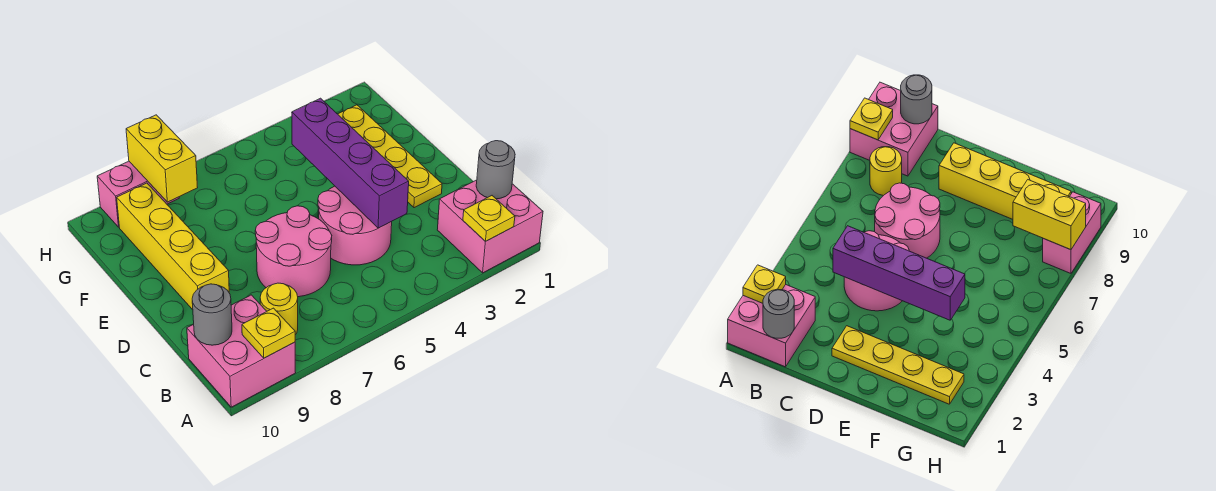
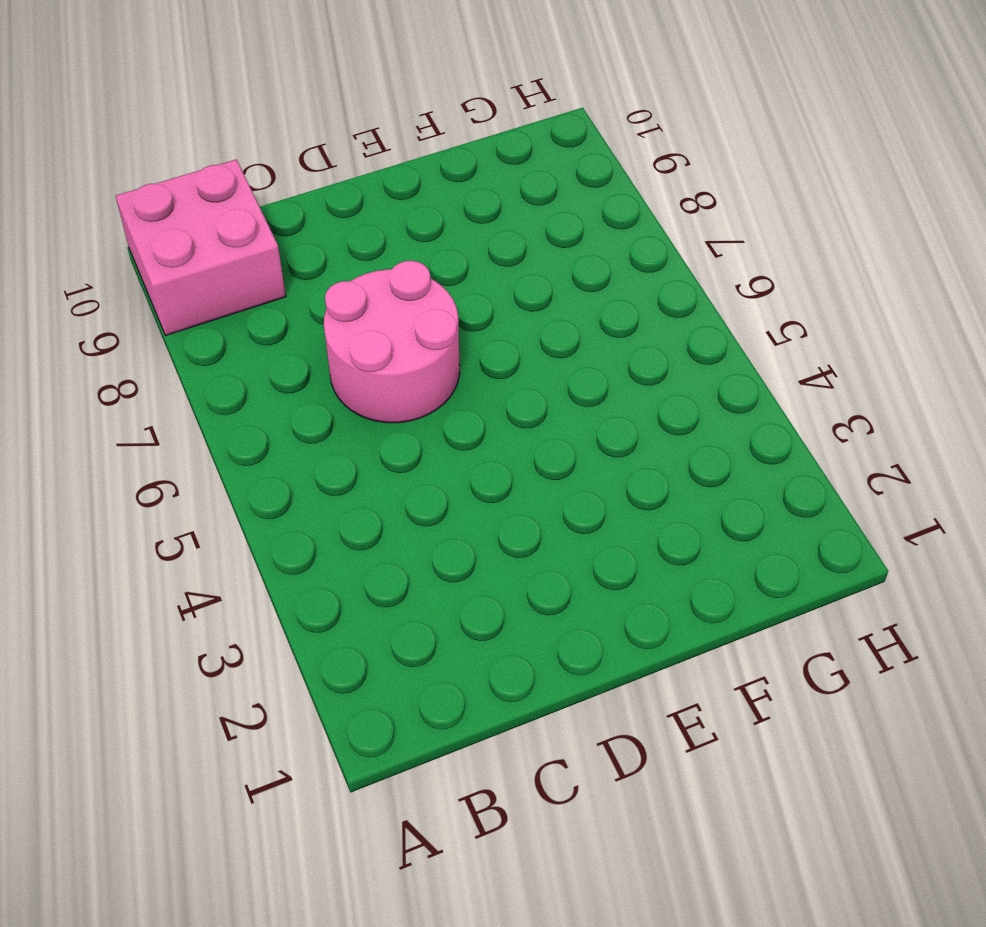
none -> pink brick A1:B2 level 1
none -> yellow round brick B8 level 1
none -> pink round brick C4:D5 level 1

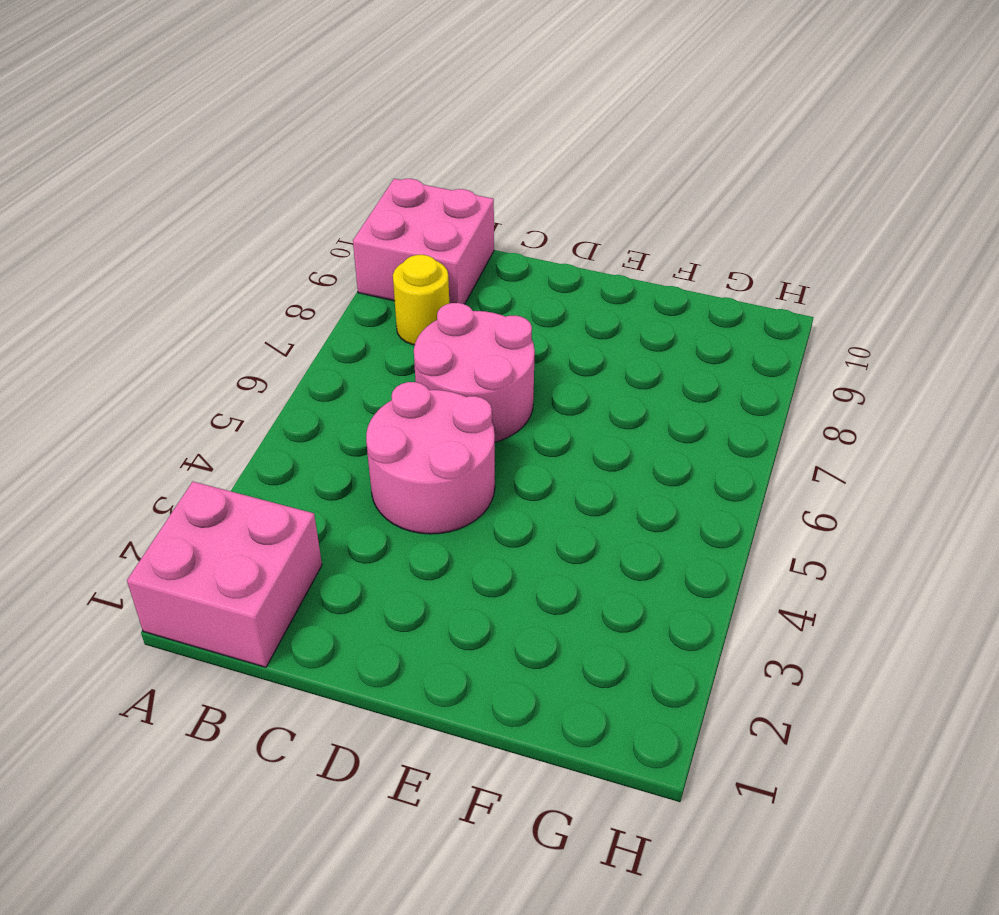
none -> yellow plate D2:G2 level 1
none -> yellow brick D9:G9 level 1
none -> pink brick H8:H9 level 1

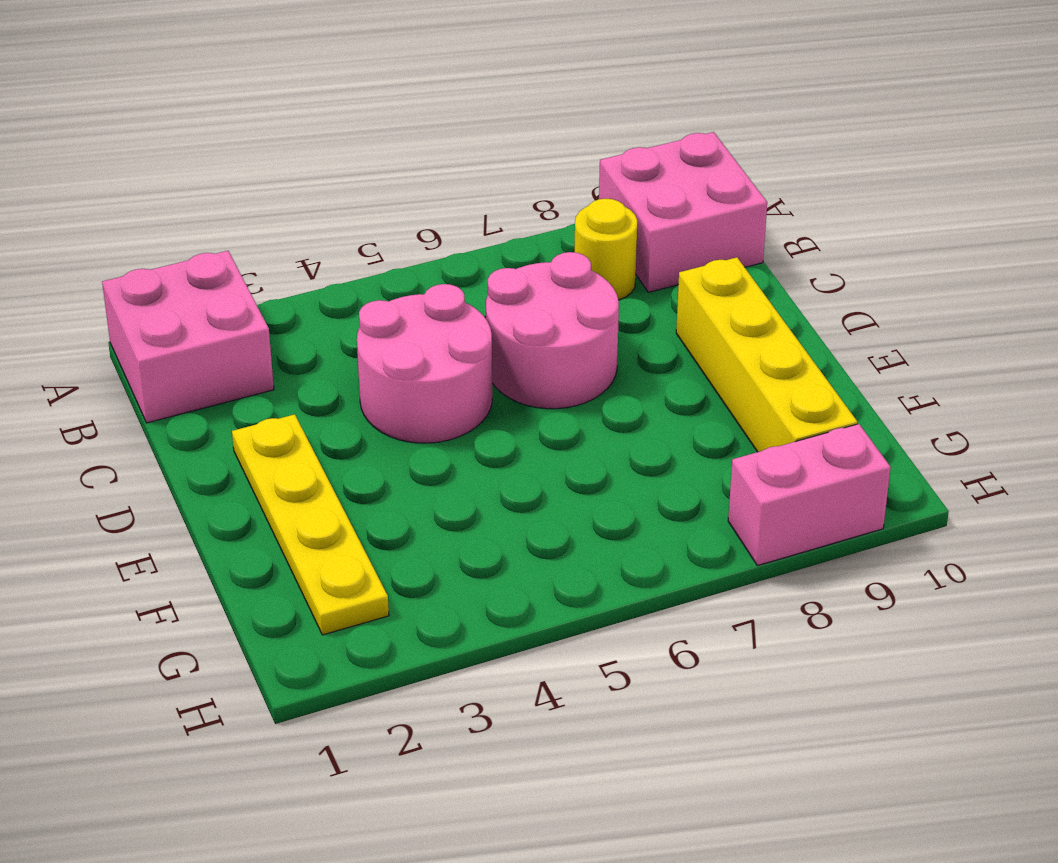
none -> yellow plate A2 level 2
none -> yellow plate A9 level 2
none -> grey round brick B1 level 2

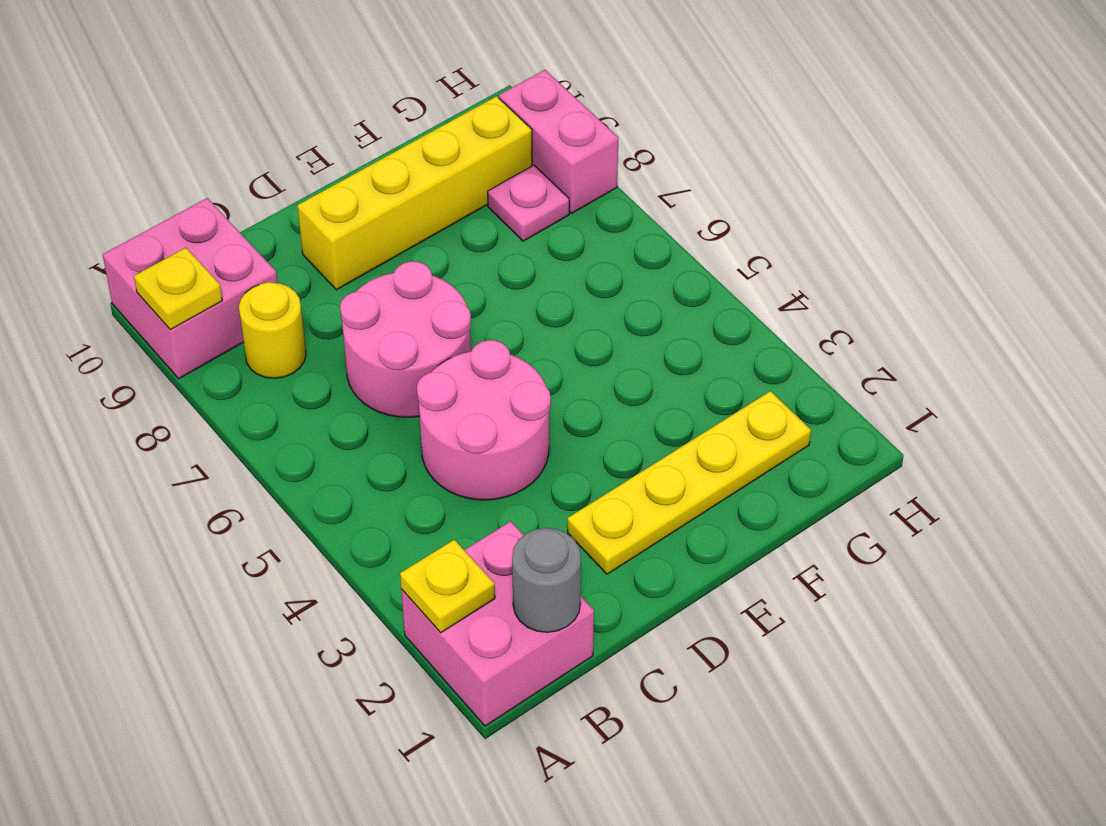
pink plate G8 level 1 -> none
none -> grey round brick B10 level 2
none -> purple brick C4:F4 level 2
none -> yellow brick G8:H8 level 2

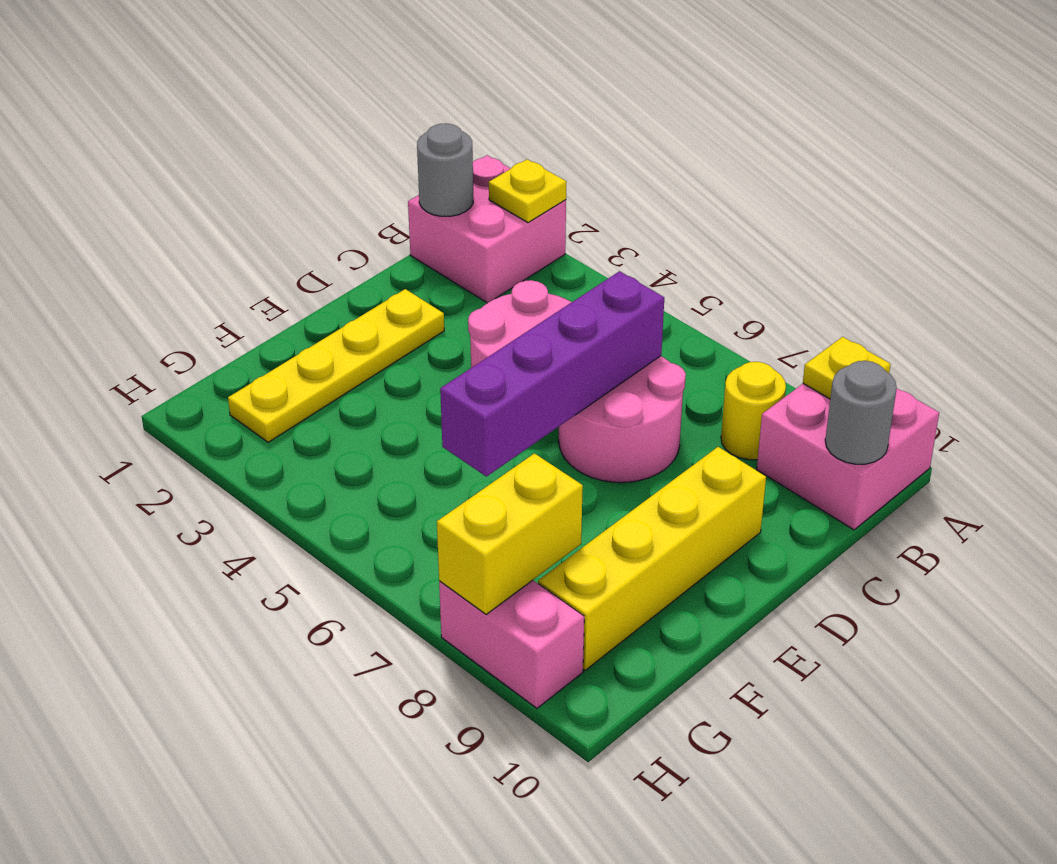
purple brick C6:F6 level 2 -> purple brick C4:F4 level 2

